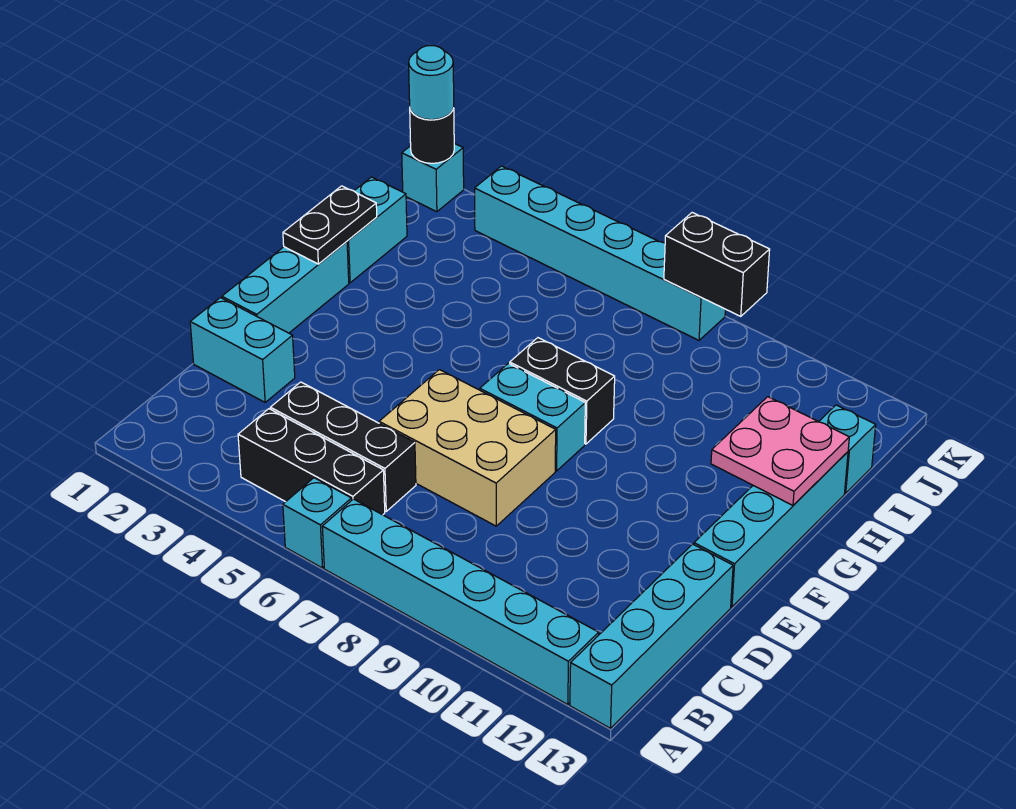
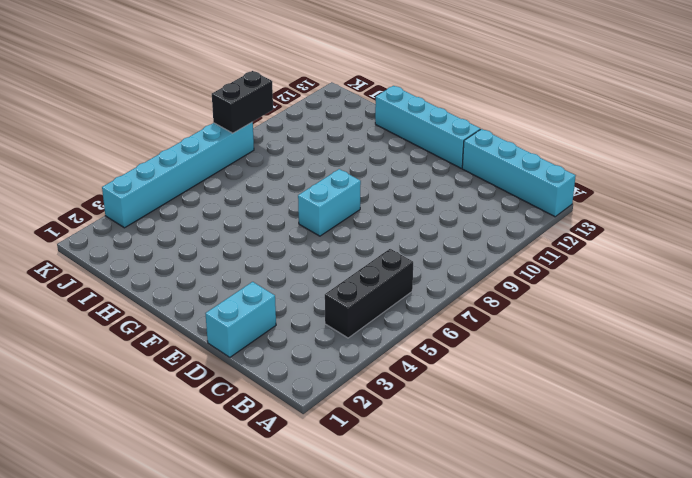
none -> cyan brick A6 level 1
none -> cyan brick A7:A12 level 1
none -> black brick C4:C6 level 1

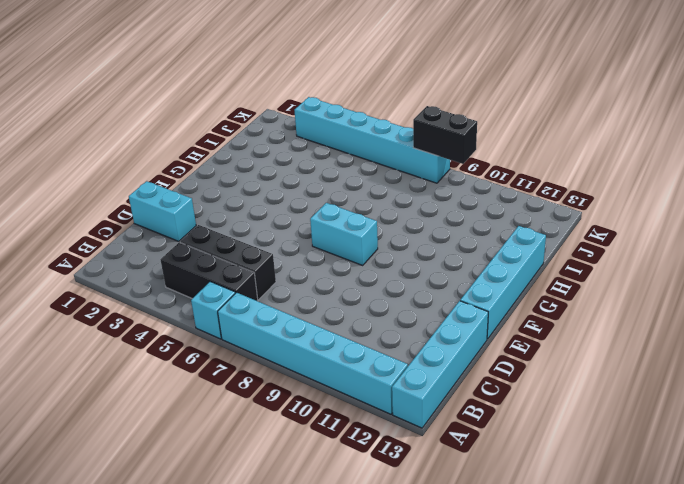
none -> tan brick D6:E8 level 1
none -> cyan brick E1:G1 level 1
none -> black brick G7:G8 level 1

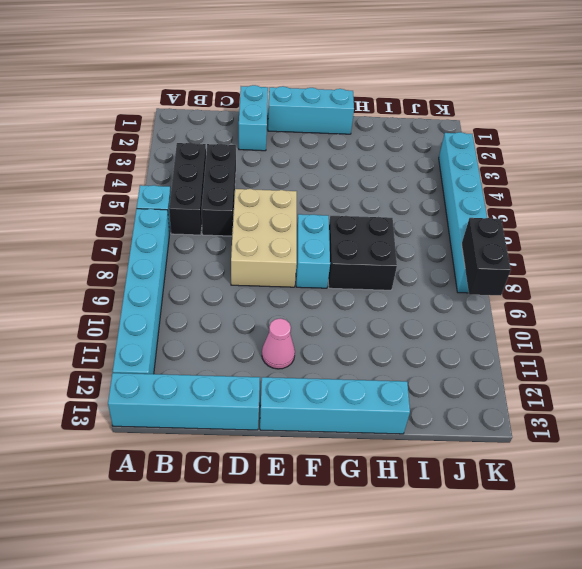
pink cone E11 level 1 -> none
black brick G7:H8 level 1 -> black brick G7:G8 level 1
none -> cyan brick H1:I1 level 1
none -> cyan brick I13 level 1
none -> cyan brick K1 level 1

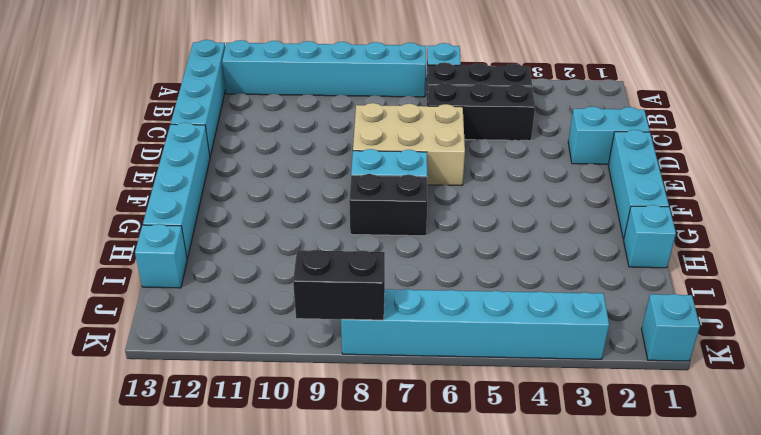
cyan brick H1 level 1 -> cyan brick H1:I1 level 1
none -> black plate G1:H1 level 2
none -> pink plate G12:H13 level 2
none -> black round brick K1 level 2

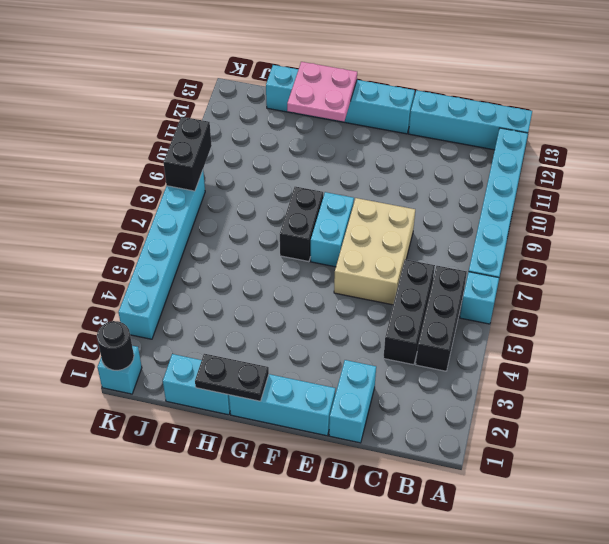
none -> cyan round brick K1 level 3

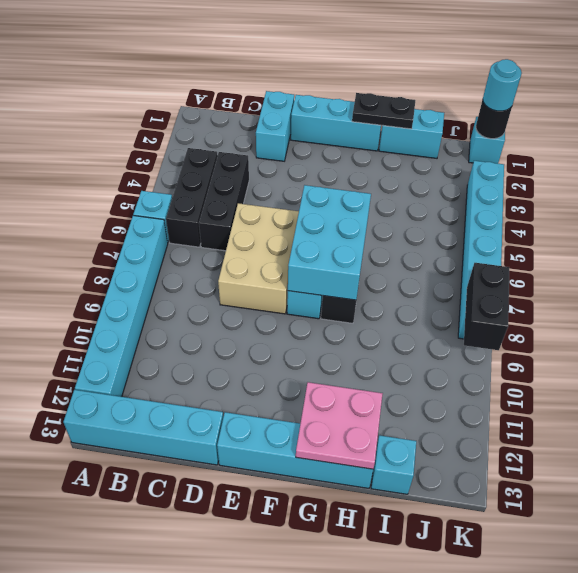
cyan brick F6:G8 level 2 -> none

